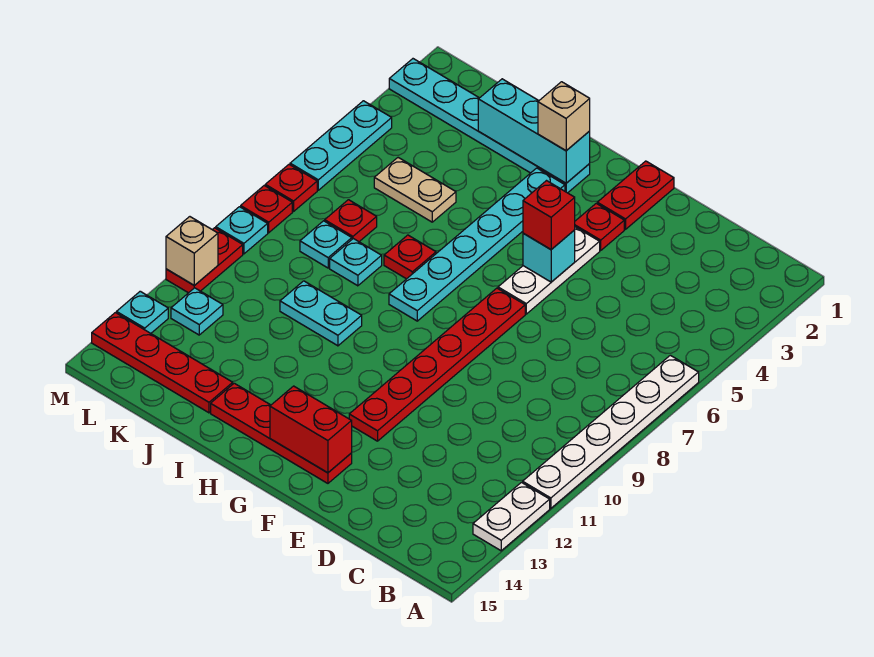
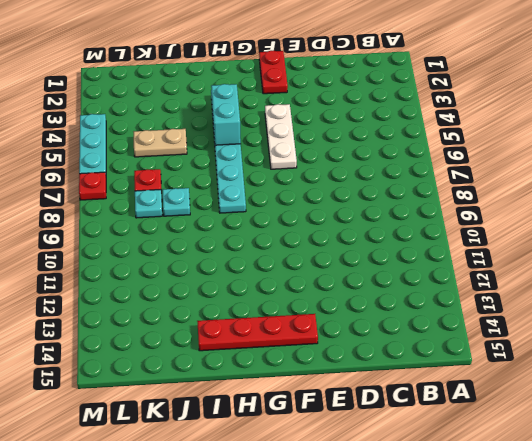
cyan brick H4:H5 level 2 -> none
none -> white plate A6:A11 level 1
none -> white plate A12:A13 level 1
none -> red plate F3 level 1

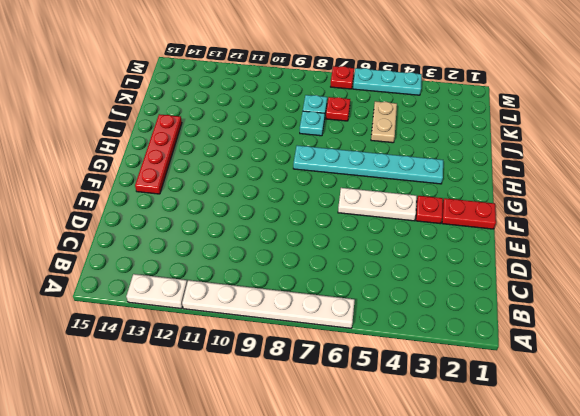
none -> red plate F7:F12 level 1
none -> cyan plate H2:M2 level 1
none -> red plate I7 level 1

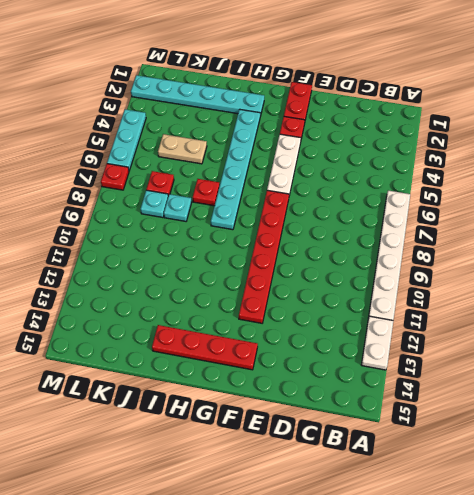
none -> cyan plate I10:J10 level 1
none -> red plate J14:M14 level 1
none -> cyan plate L12 level 1

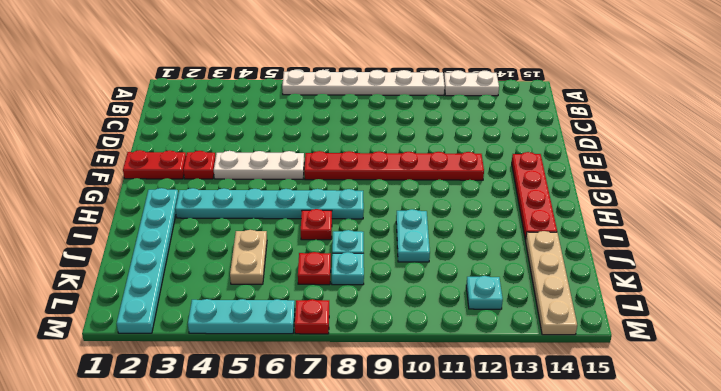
tan plate J14:M14 level 1 -> red plate J14:M14 level 1
none -> red plate M8 level 1
none -> cyan plate M9 level 1
none -> red plate M10:M11 level 1

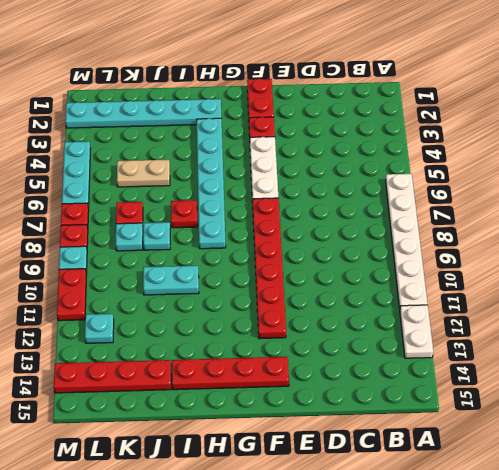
none -> cyan plate M13 level 1
none -> cyan brick F5 level 2
none -> red brick F14:G14 level 2

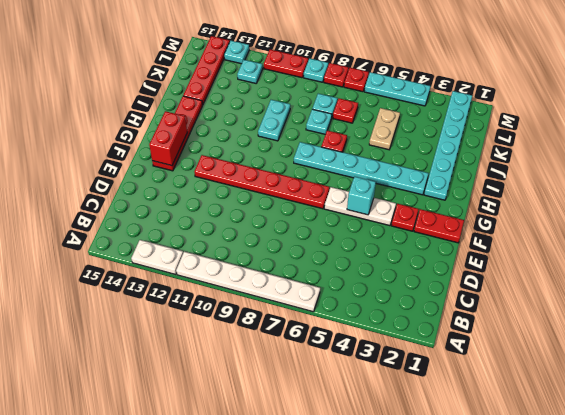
none -> cyan brick H2:J2 level 2
none -> tan brick M11 level 2
none -> red brick F5 level 3

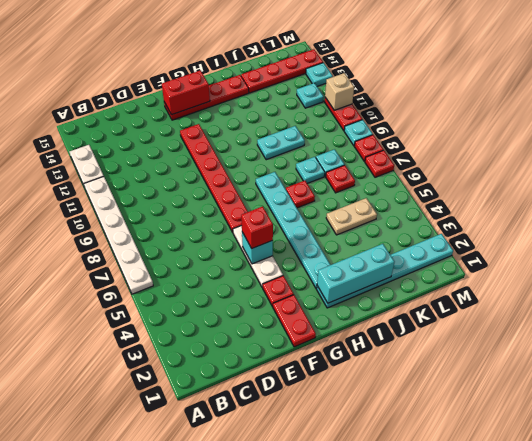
none -> cyan plate M4:M6 level 1
none -> tan brick H2 level 3

